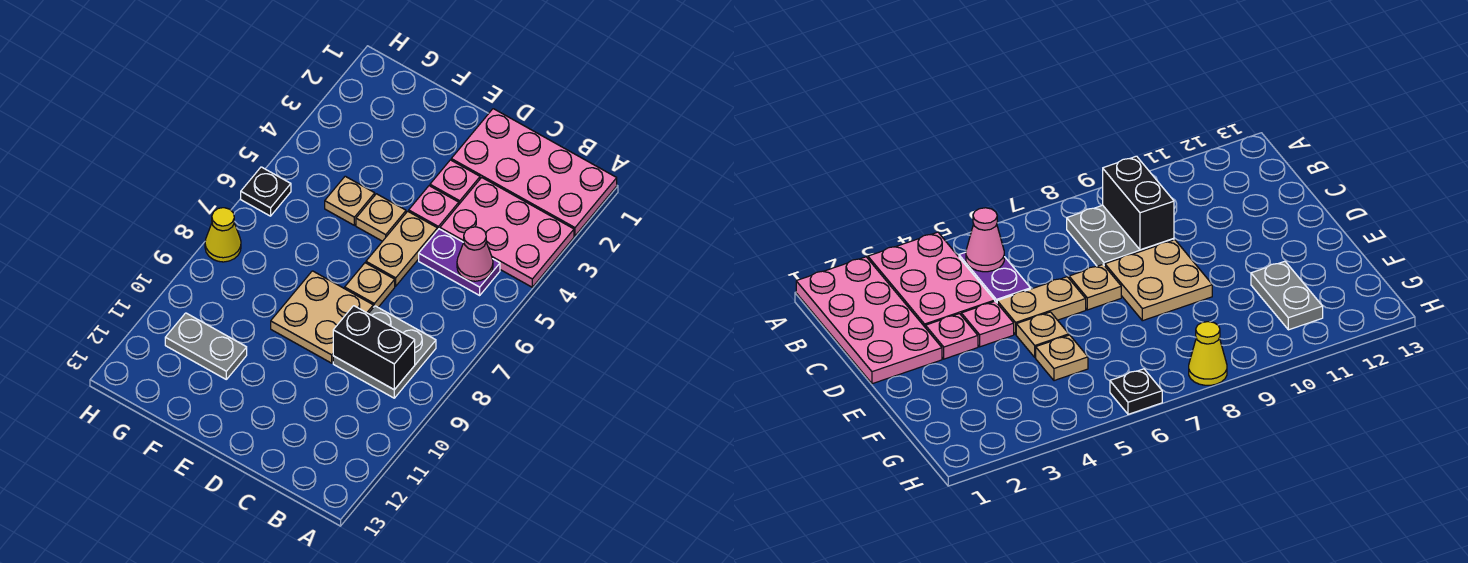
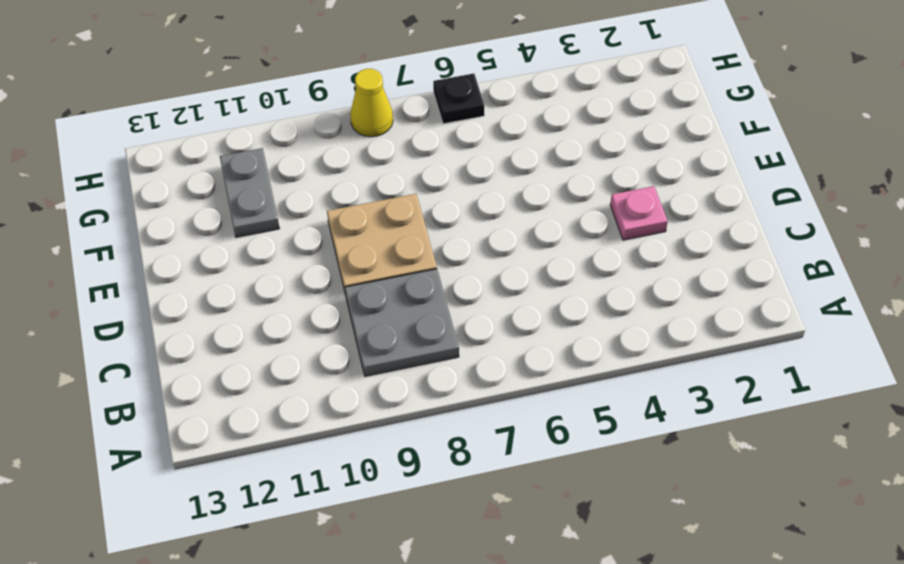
none -> pink plate A1:D2 level 1
none -> pink plate A3:C4 level 1
none -> purple plate B5:C5 level 1

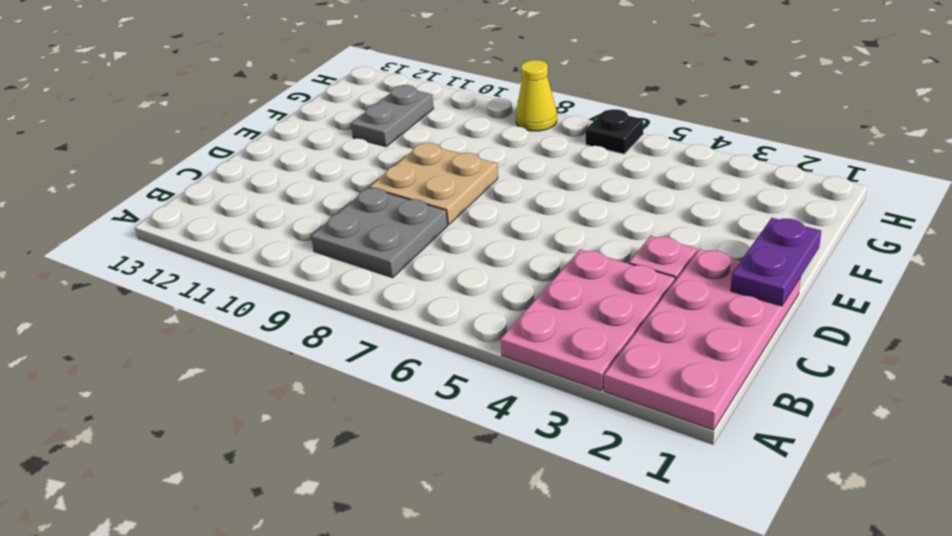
purple plate D1:E1 level 2 -> purple plate B5:C5 level 1
none -> pink plate D4 level 1
none -> tan plate D5:D6 level 1
none -> tan plate D7 level 1

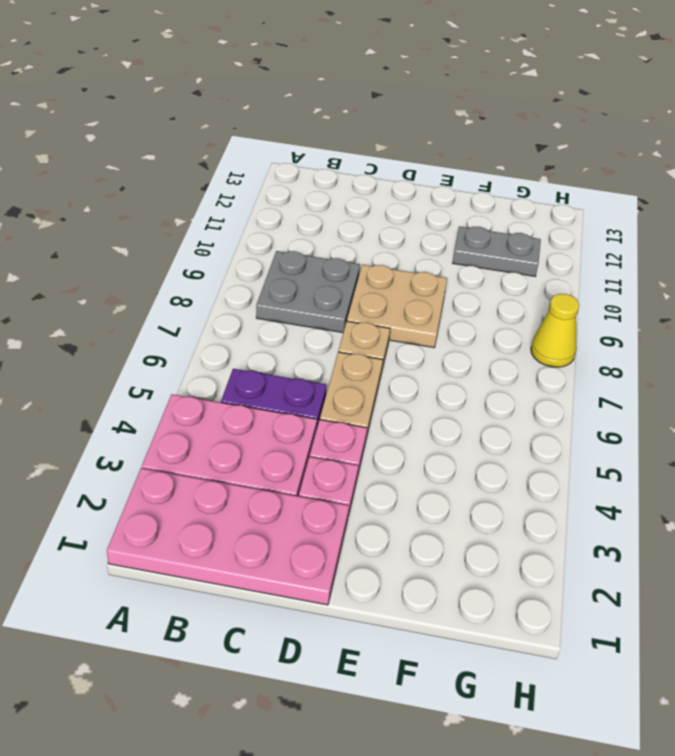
none -> tan plate E5 level 1
none -> tan plate F5 level 1
none -> black plate H6 level 1

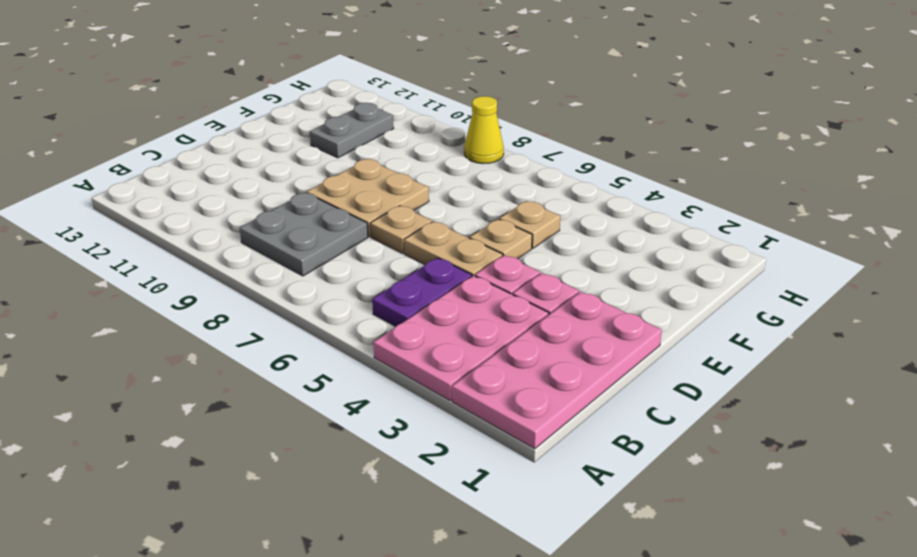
none -> black plate H6 level 1
none -> pink cone B5 level 2
none -> black brick B9:C9 level 2

